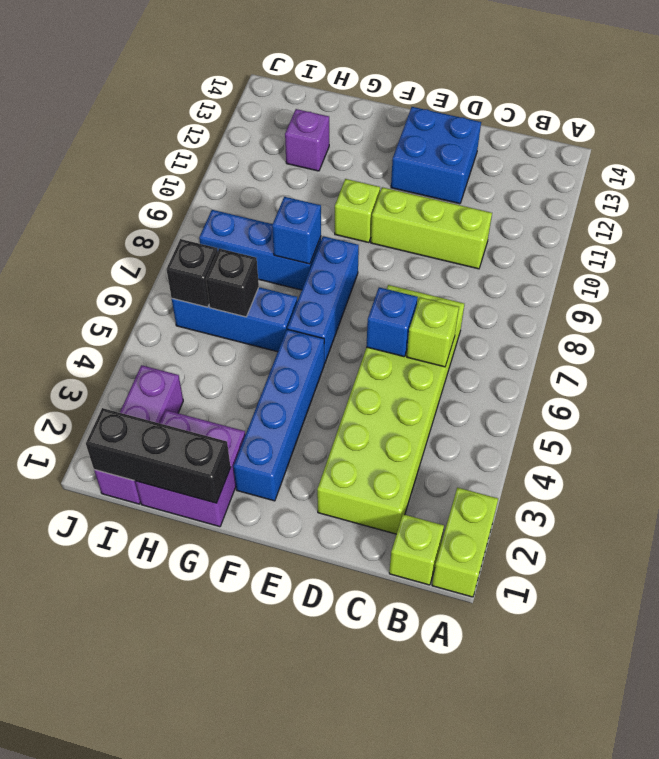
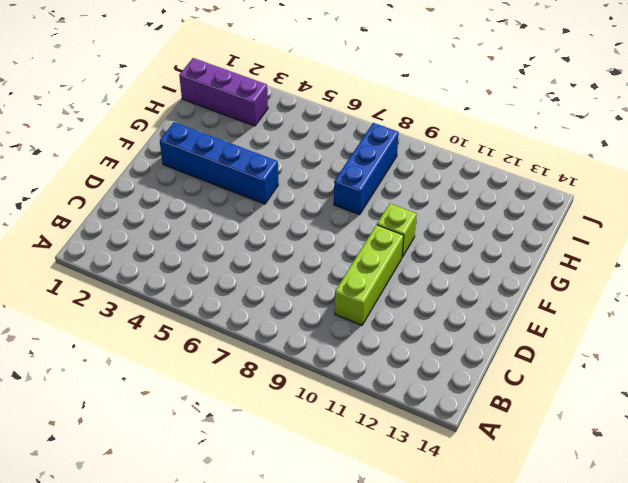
none -> lime brick A1:A2 level 1
none -> lime brick B1 level 1
none -> lime brick C2:D7 level 1

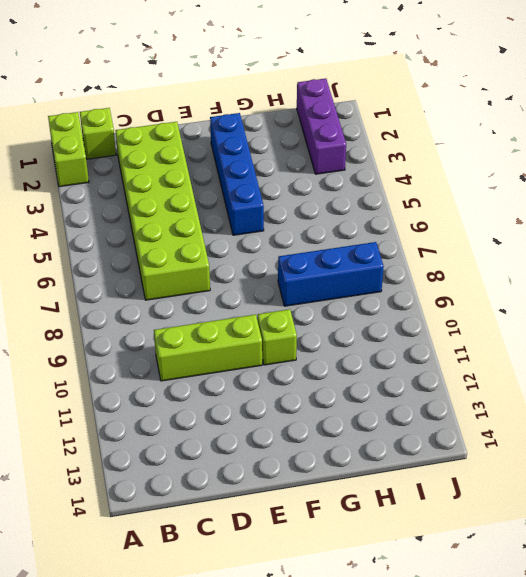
none -> blue brick D12:E13 level 1
none -> blue brick F6:F8 level 1
none -> purple brick G1:H2 level 1

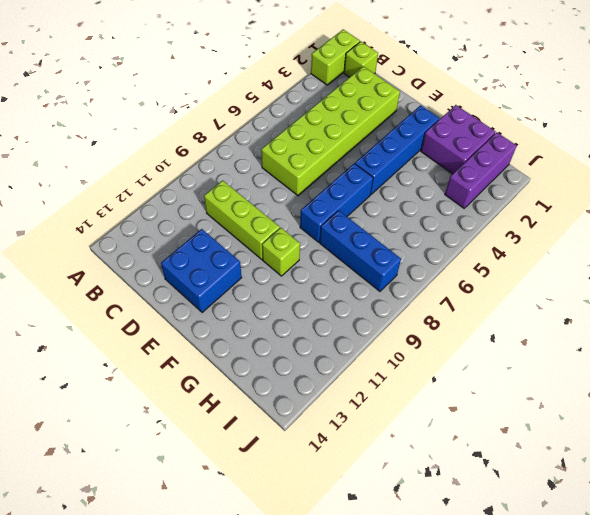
none -> blue brick G6:I6 level 1
none -> purple brick H12 level 1
none -> lime brick C6 level 2

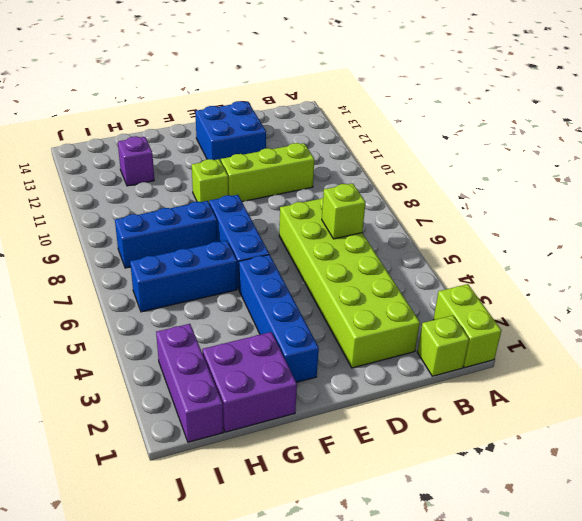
none -> blue brick D6 level 2
none -> black brick G1:I1 level 2
none -> blue brick G8 level 2

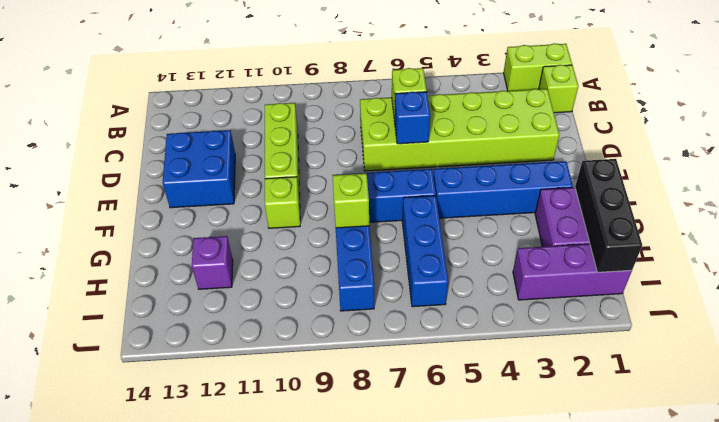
lime brick G8 level 2 -> blue brick G8 level 2
none -> black brick H6 level 2
none -> black brick I6 level 2

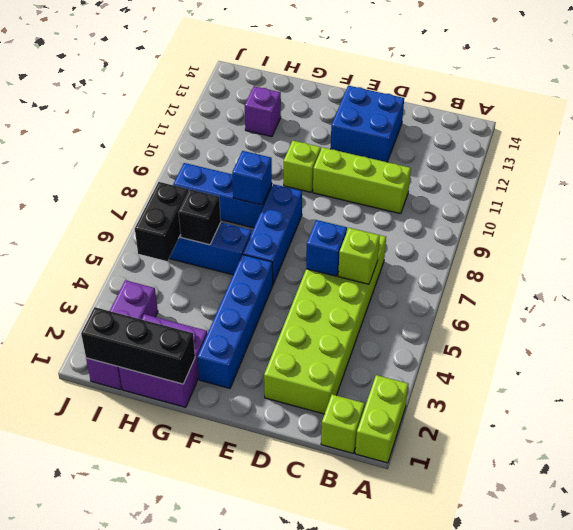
black brick I5:I6 level 2 -> black brick I6 level 2

